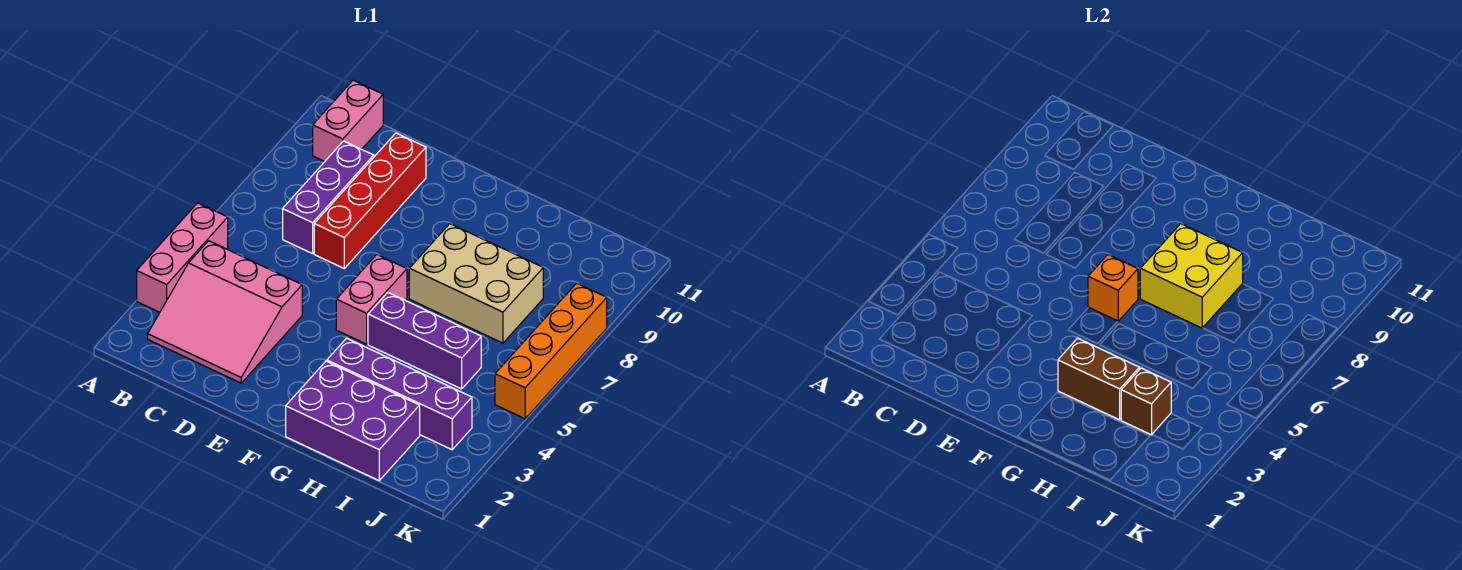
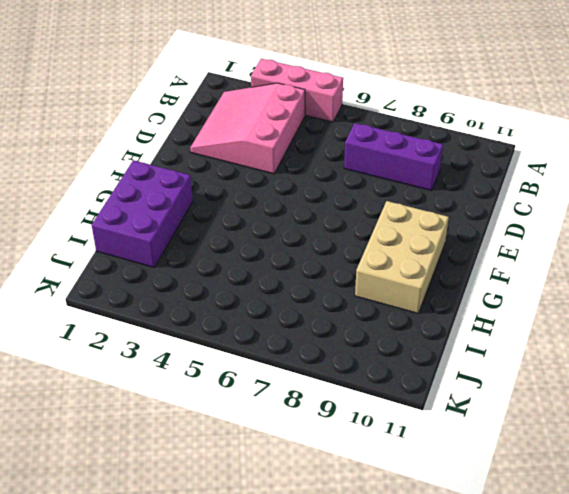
tan brick F9:H10 level 1 -> tan brick G7:I8 level 1
none -> pink brick B10:B11 level 1
none -> red brick D7:D10 level 1
none -> pink brick F5:F6 level 1

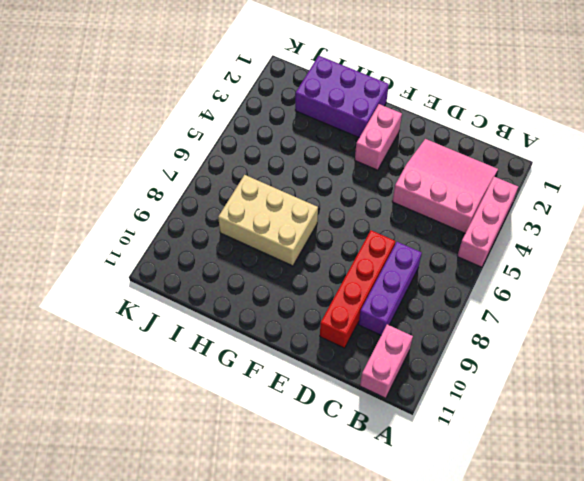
pink brick F2:F3 level 1 -> pink brick F5:F6 level 1
none -> purple brick G3:J3 level 1
none -> purple brick G5:I5 level 1
none -> orange brick K5:K8 level 1

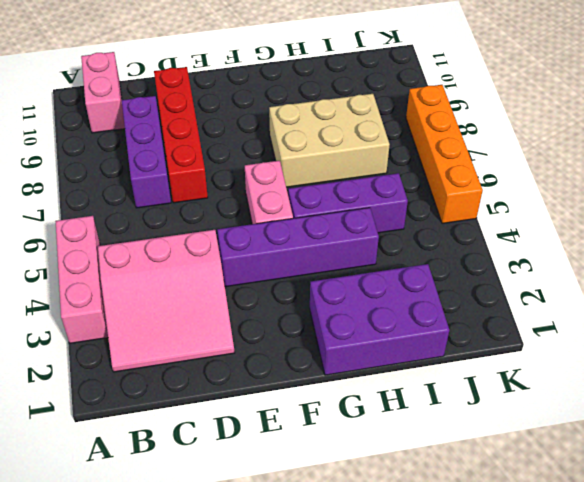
purple brick E4:H4 level 1 -> purple brick G3:J3 level 1
none -> orange brick F6 level 2
none -> brown brick G3:H3 level 2
none -> yellow brick G7:H8 level 2

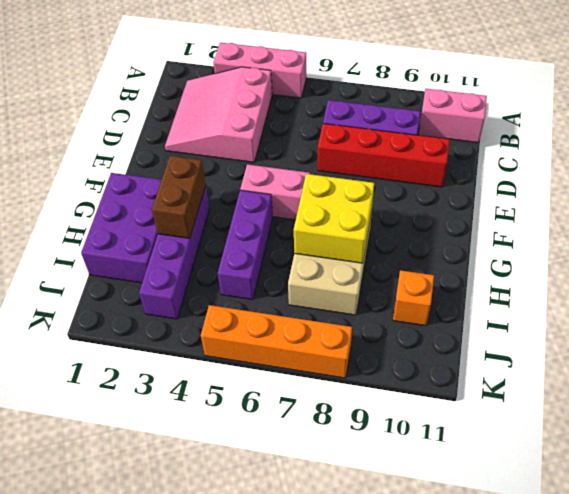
orange brick I10 level 1 -> orange brick F6 level 2
none -> brown brick I3 level 2

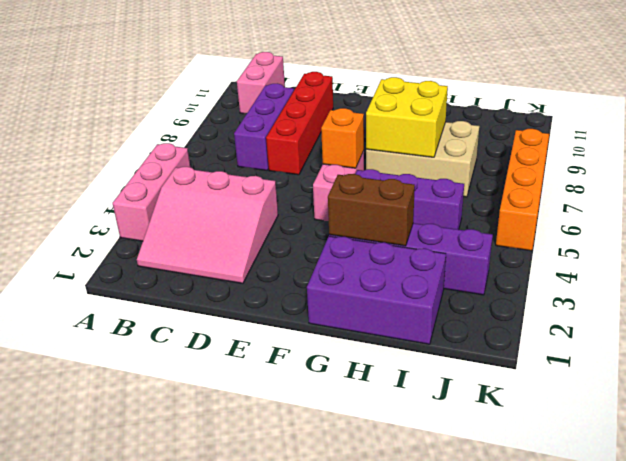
none -> brown brick I3 level 2

